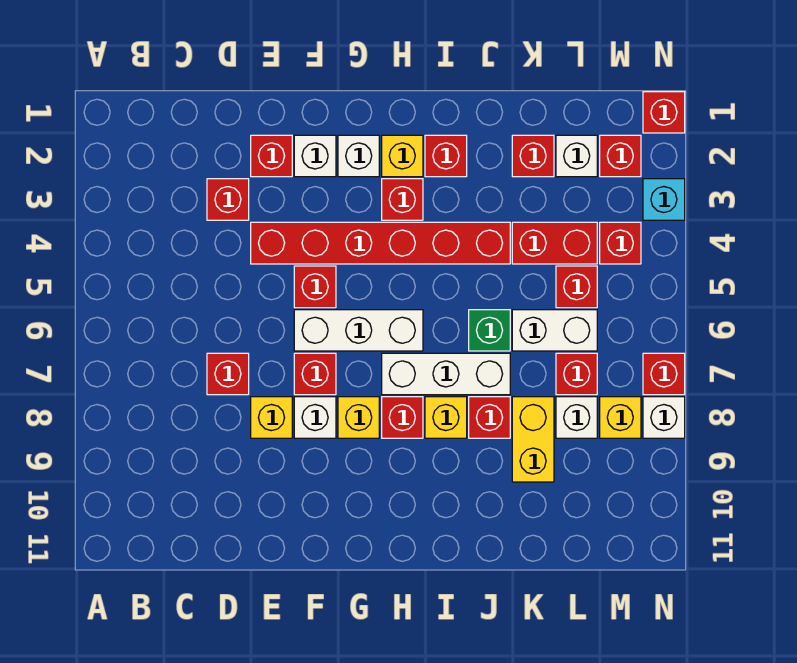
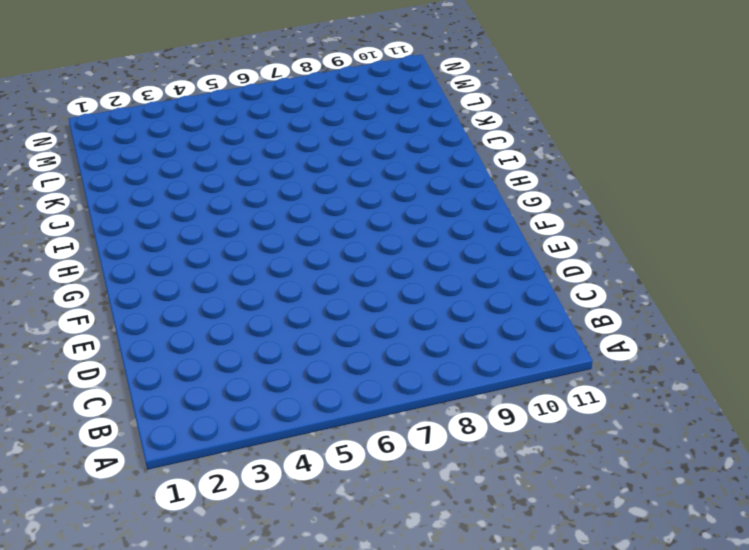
none -> red brick D3 level 1
none -> red brick D7 level 1
none -> red brick E2 level 1
none -> red brick E4:J4 level 1

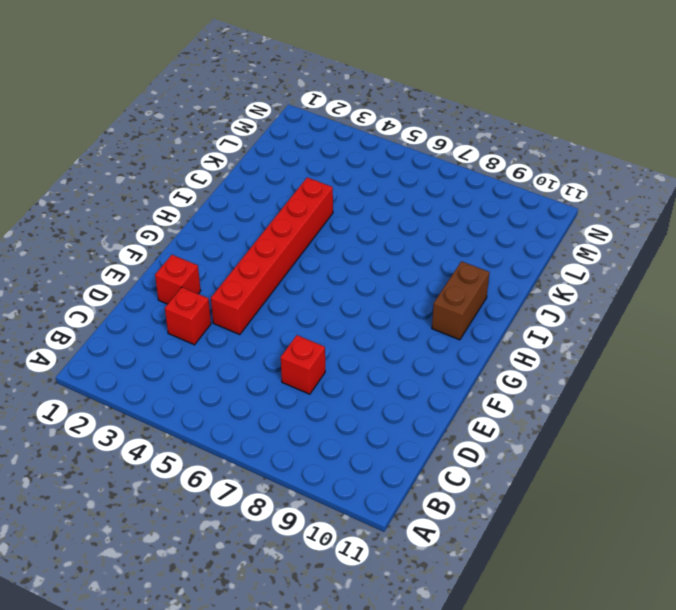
brown brick H10:I10 level 1 -> none
none -> yellow brick E8 level 1
none -> white brick F2 level 1
none -> red brick F5 level 1
none -> white brick F6:H6 level 1

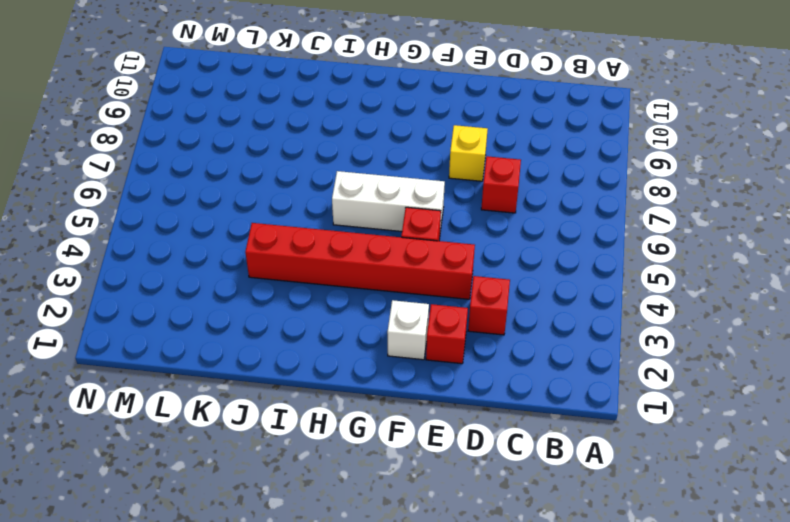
none -> red brick F7 level 1
none -> white brick F8 level 1
none -> white brick G2 level 1
none -> yellow brick G8 level 1

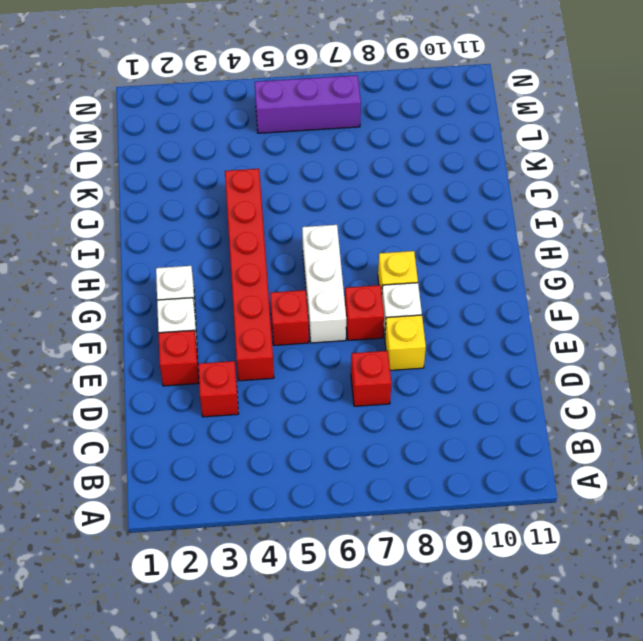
purple brick M5:M7 level 1 -> none
none -> yellow brick H2 level 1
none -> red brick H3 level 1
none -> white brick H7:J7 level 1
none -> red brick H8 level 1

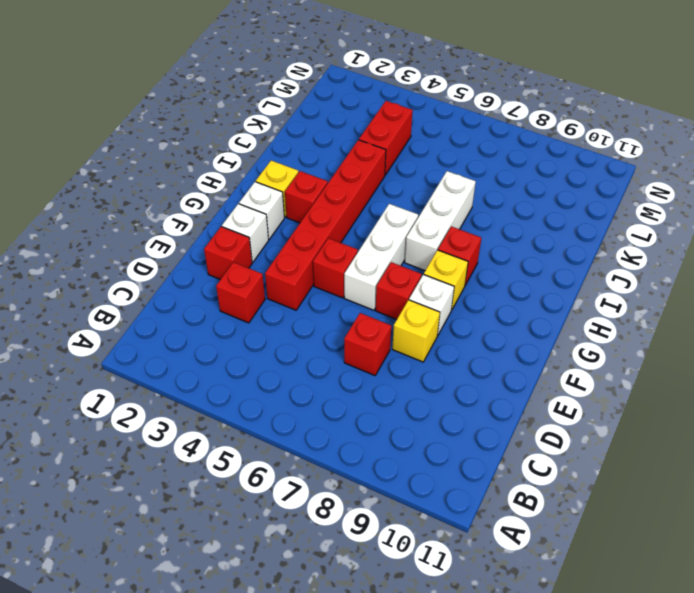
none -> red brick I2 level 1
none -> yellow brick I8 level 1
none -> green brick J6 level 1
none -> red brick J8 level 1

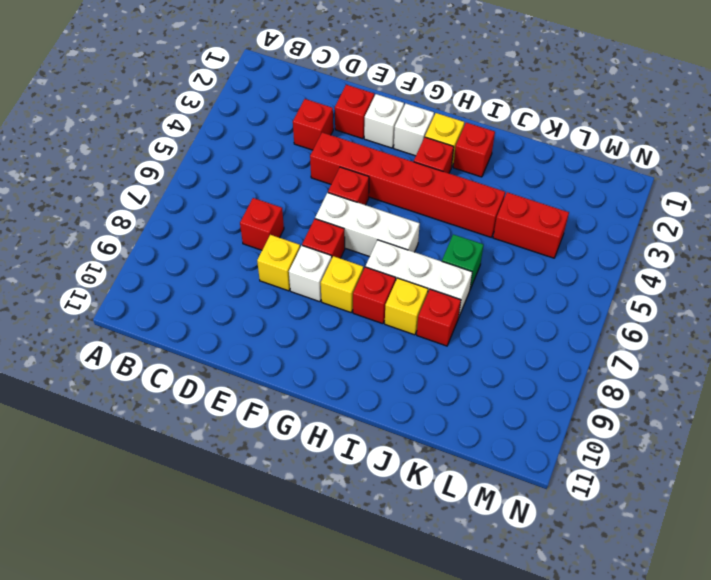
none -> red brick K2 level 1
none -> white brick K6:L6 level 1
none -> yellow brick K8:K9 level 1
none -> white brick L2 level 1

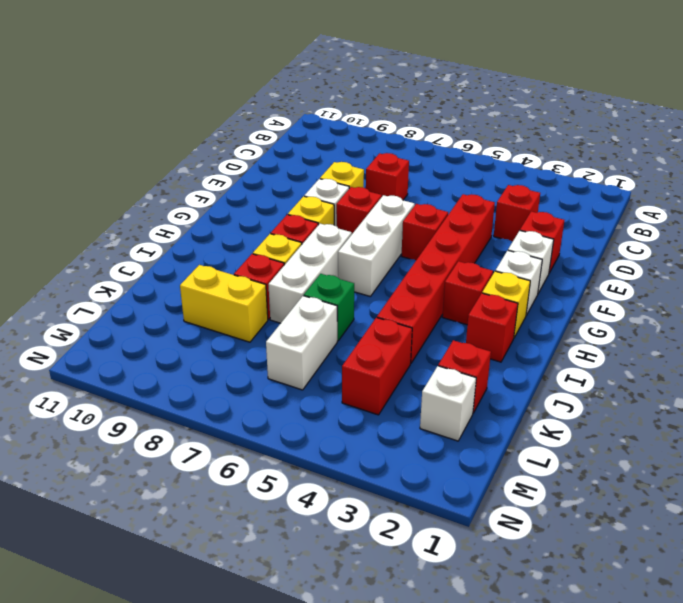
none -> red brick L5 level 1
none -> red brick L7 level 1
none -> white brick L8 level 1
none -> red brick M2 level 1

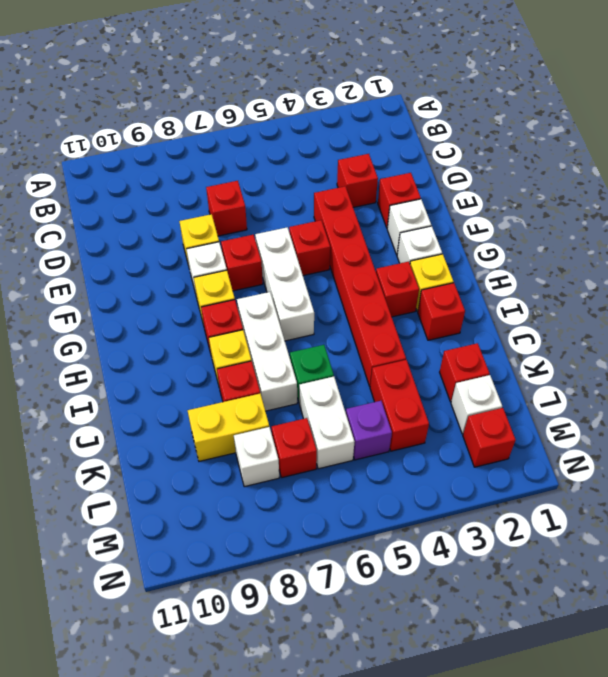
purple brick L5 level 1 -> red brick L5 level 1
none -> red brick M4 level 1
none -> yellow brick M8 level 1
none -> red brick N1 level 1
none -> cyan brick N3 level 1

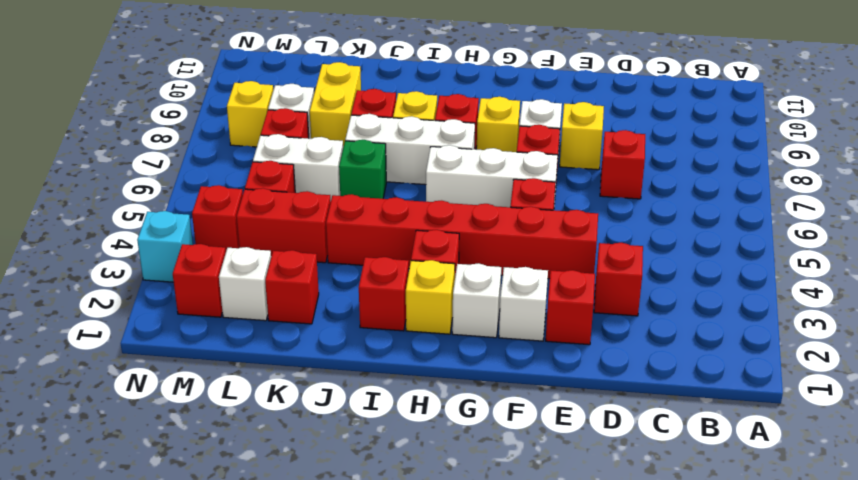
none -> red brick N1 level 1
none -> red brick N7 level 1
none -> white brick N8 level 1

